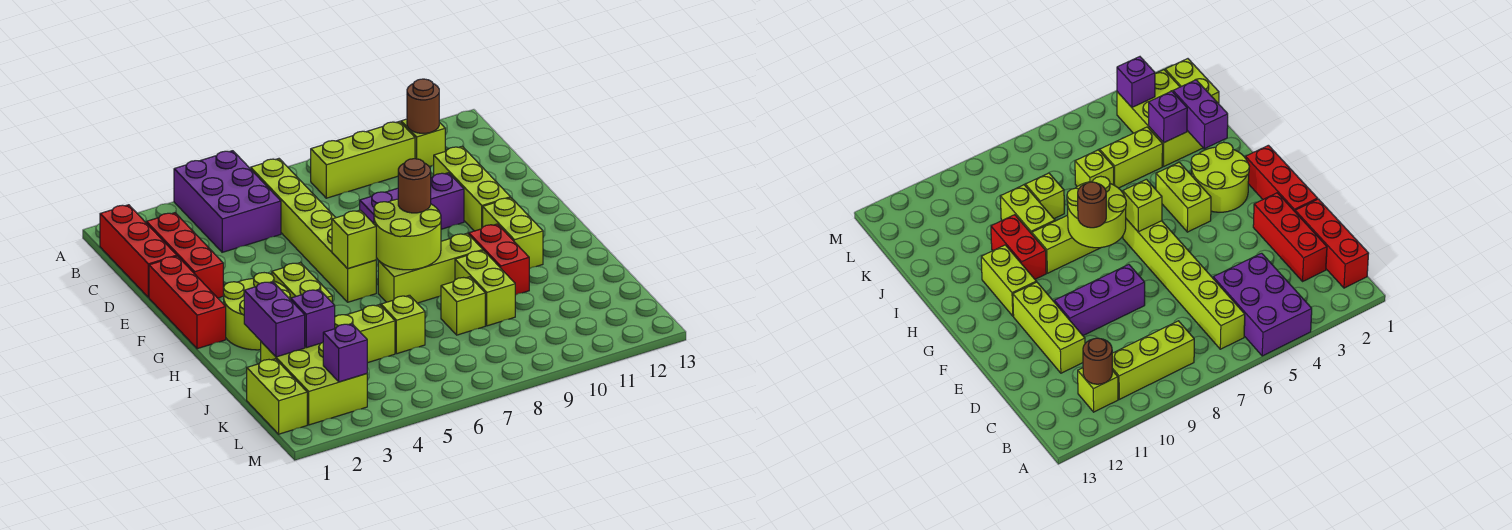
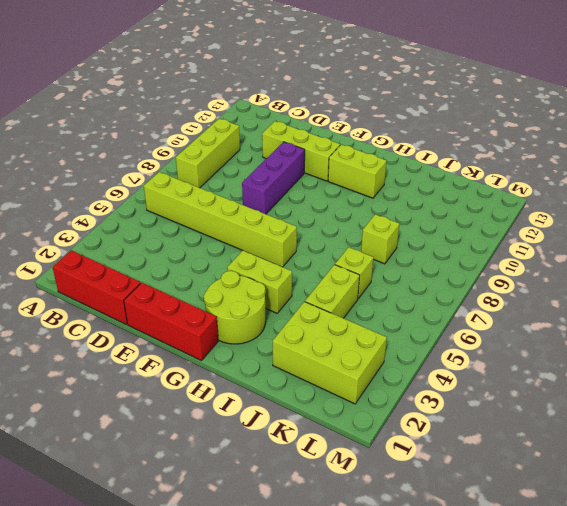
none -> purple brick A4:C5 level 1
none -> lime brick B11 level 1
none -> red brick C2:E2 level 1

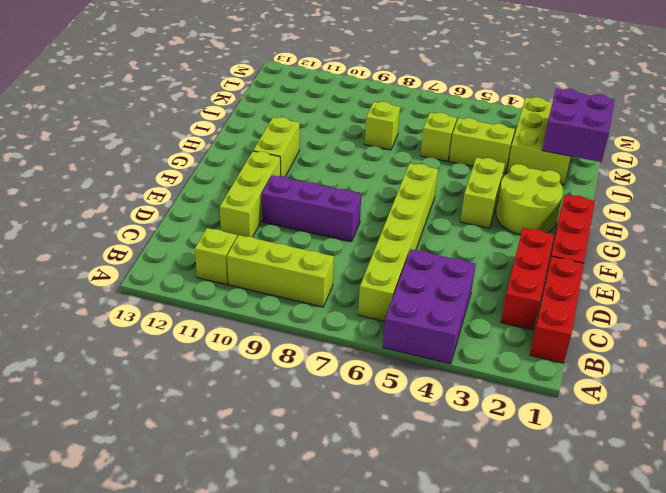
purple brick J1:K2 level 2 -> purple brick I2:J2 level 2
none -> lime brick H7:H9 level 1
none -> red brick H10:I10 level 1
none -> lime brick I9:J9 level 1

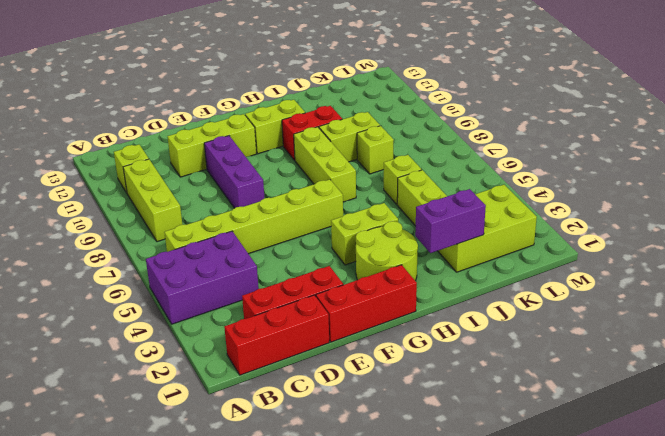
none -> lime brick K1:L1 level 1
none -> brown round brick B11 level 2
none -> lime brick G6 level 2

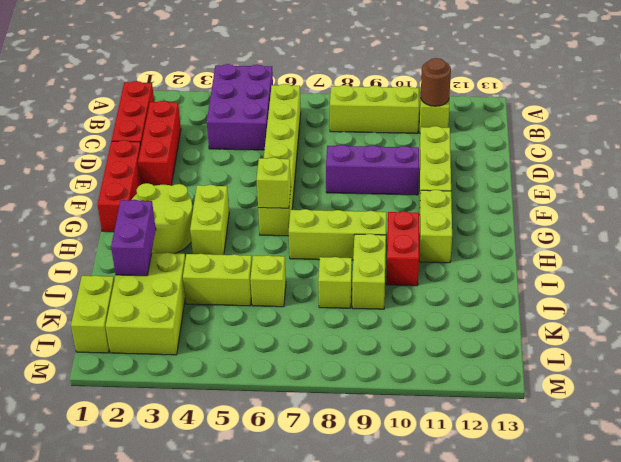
none -> lime round brick G7:H8 level 2
none -> purple brick J3 level 2
none -> purple brick L3 level 2

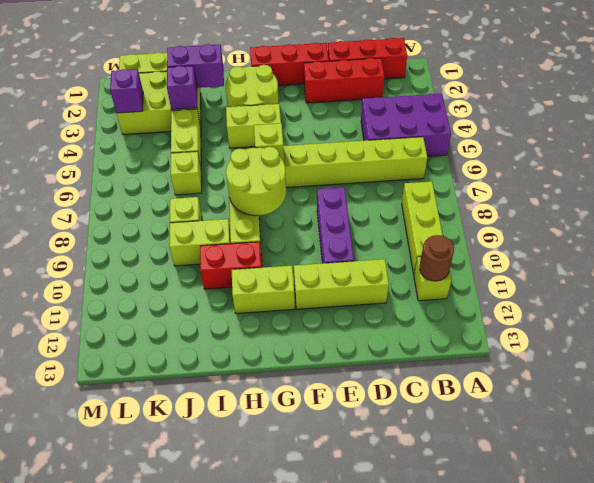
none -> brown round brick G8 level 3

